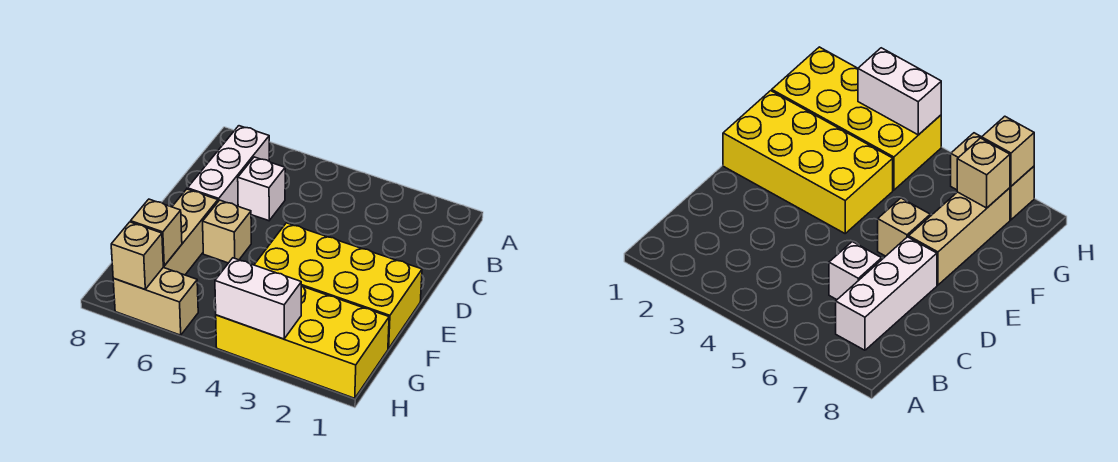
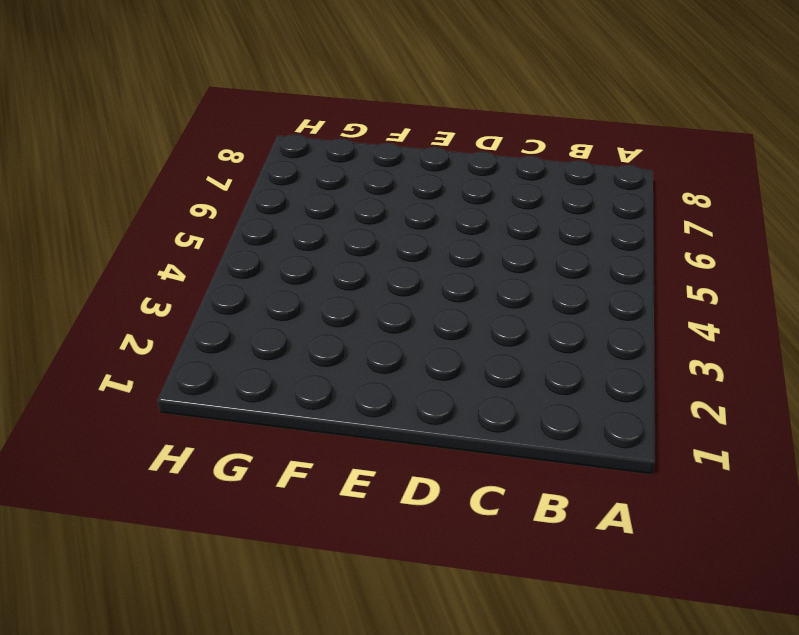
none -> white brick B7:D7 level 1
none -> white brick C6 level 1

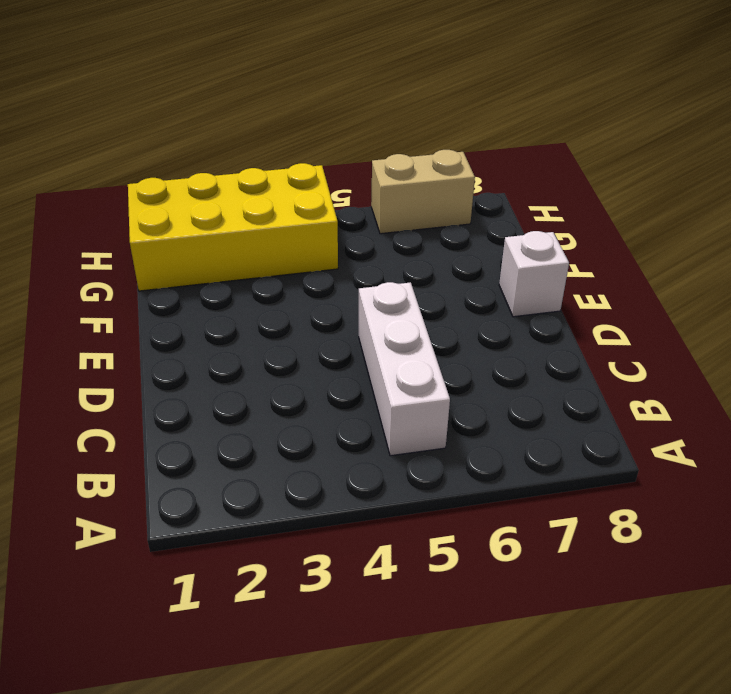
white brick B5:D5 level 1 -> white brick B7:D7 level 1
white brick E8 level 1 -> white brick C6 level 1
none -> yellow brick E1:F4 level 1
none -> tan brick E6 level 1

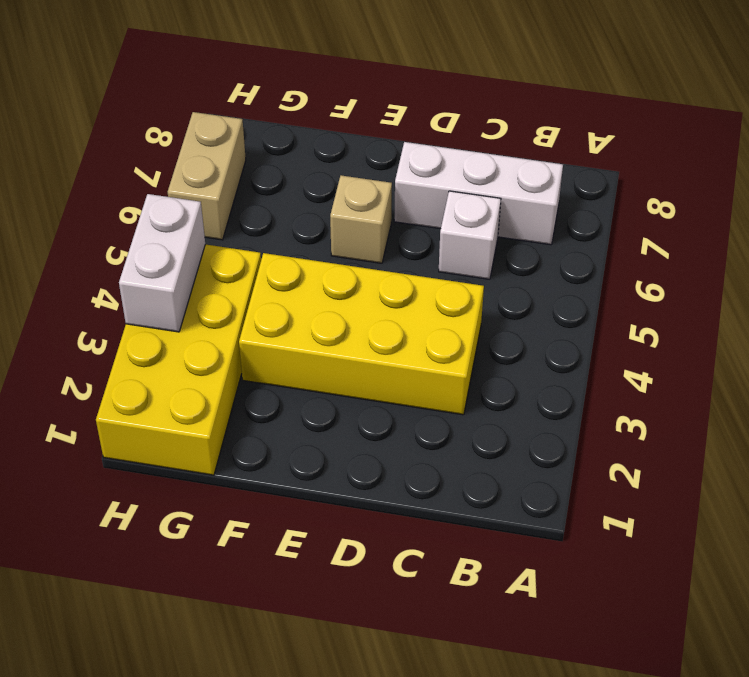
yellow brick C3:F4 level 1 -> yellow brick E1:F4 level 1
none -> tan brick E7:G7 level 1
none -> tan brick G7 level 2

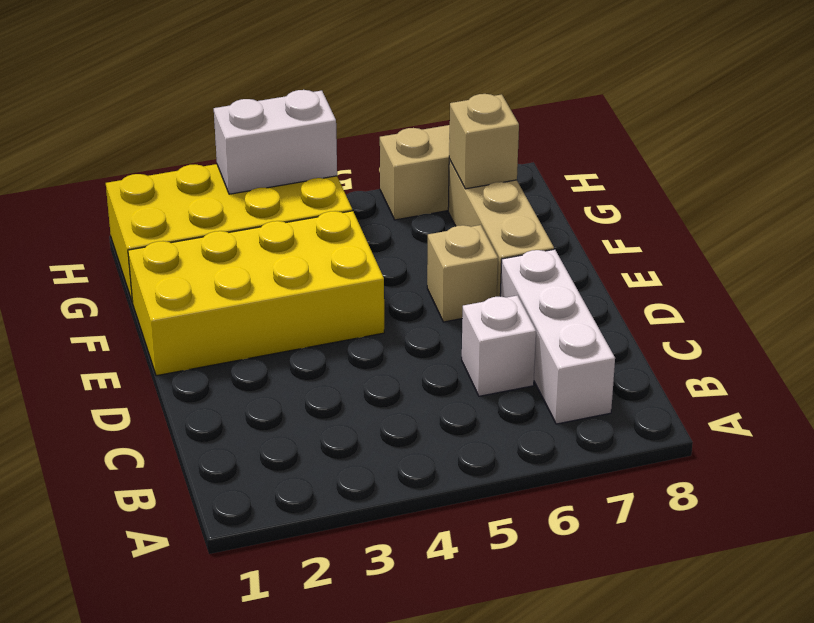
none -> tan brick H7 level 2

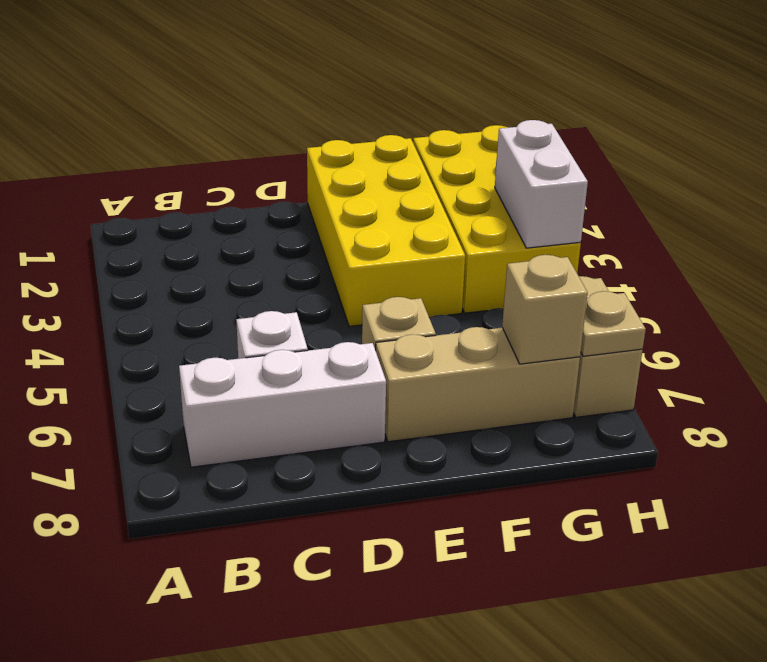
tan plate H7 level 2 -> tan brick H7 level 2

